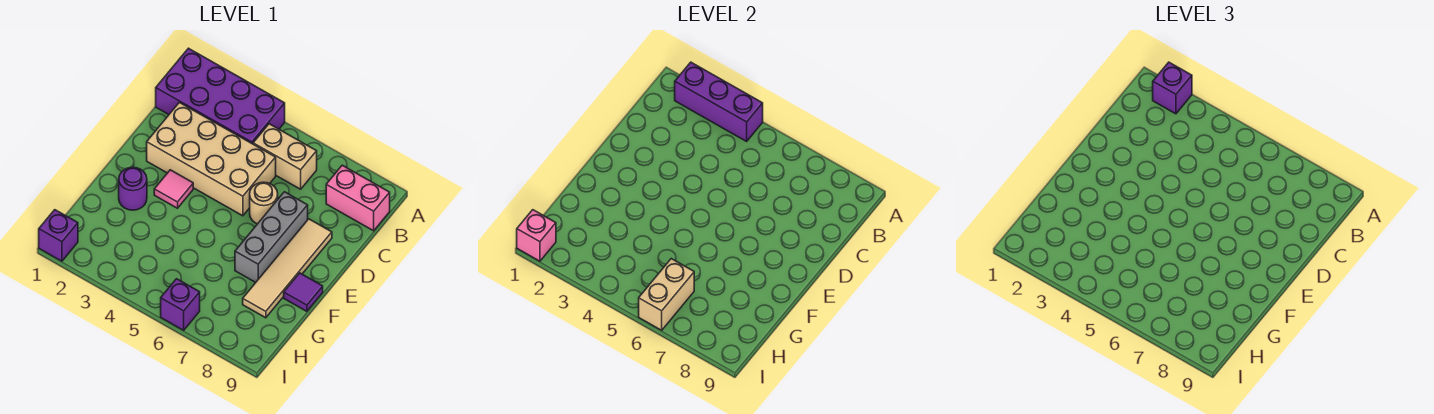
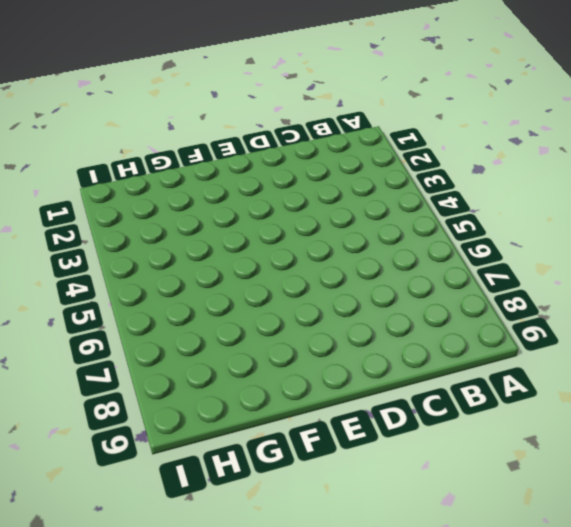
none -> purple brick A1:B4 level 1
none -> tan brick B5:B6 level 1
none -> pink brick B8:B9 level 1

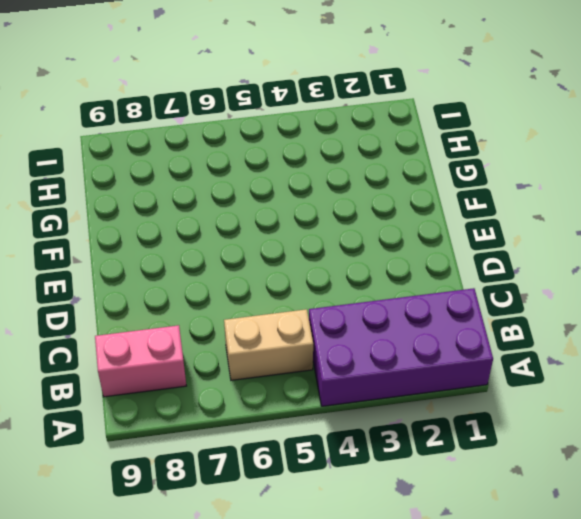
none -> tan brick C2:D5 level 1
none -> tan round brick D6 level 1
none -> grey brick D7:F7 level 1

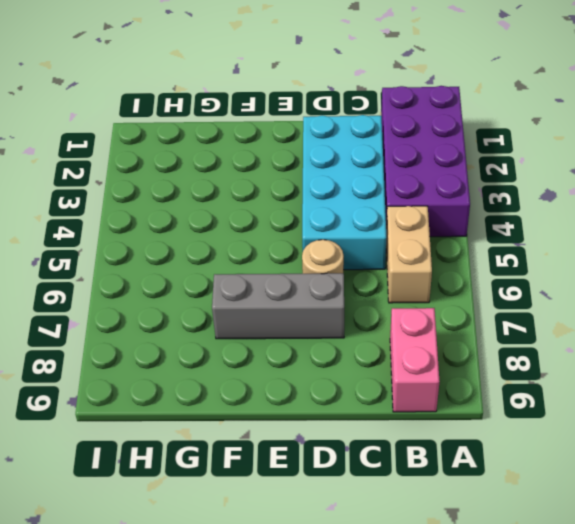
cyan brick C2:D5 level 1 -> tan brick C2:D5 level 1
none -> tan tile D8:G8 level 1
none -> pink tile E3 level 1
none -> purple round brick F2 level 1

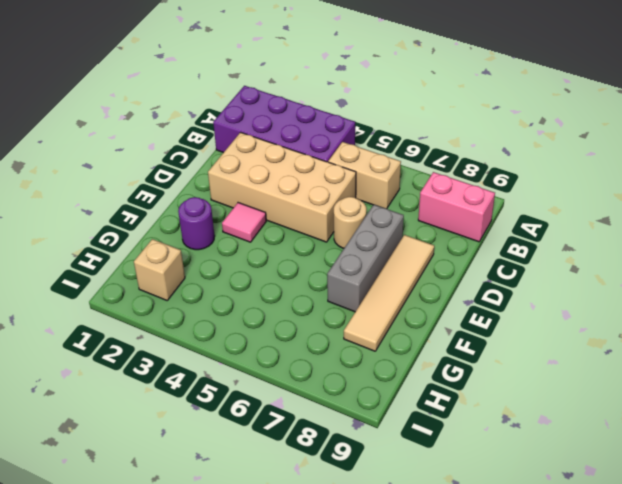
tan brick H2 level 1 -> none
none -> purple tile F9 level 1
none -> purple brick I1 level 1
none -> purple brick I6 level 1

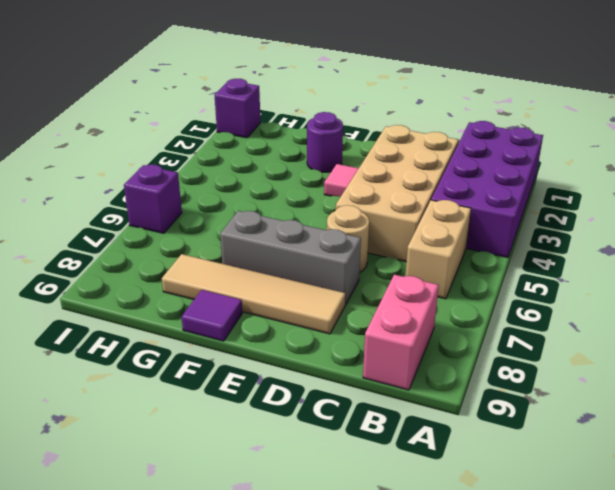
none -> purple brick A2:A4 level 2
none -> tan brick H6:I6 level 2
none -> pink brick I1 level 2

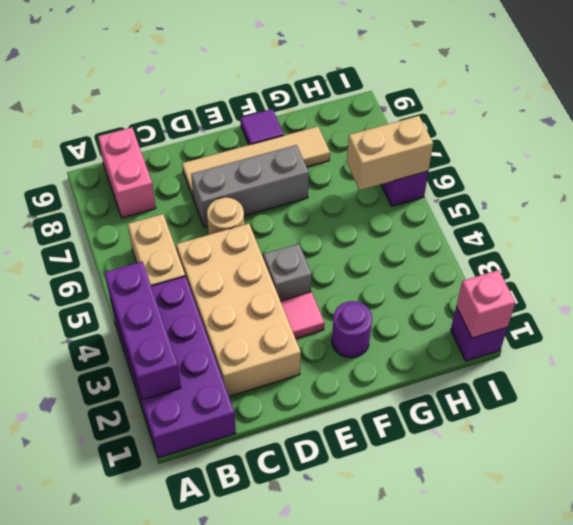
grey brick E4 level 1 -> none
none -> purple brick A2 level 3

